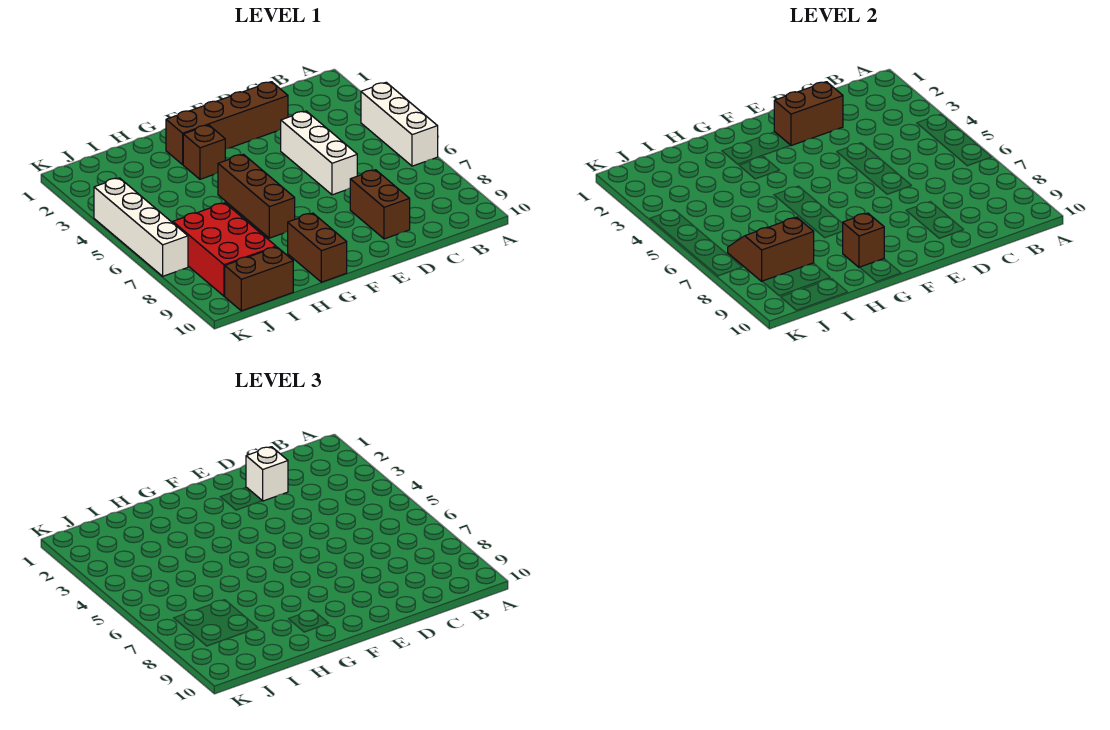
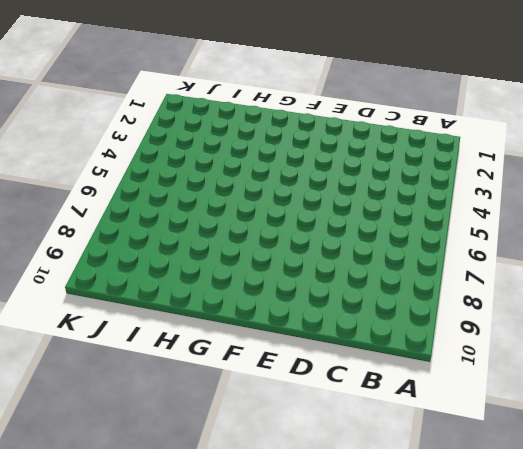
none -> white brick A4:A6 level 1
none -> brown brick D2:G2 level 1
none -> white brick D4:D6 level 1

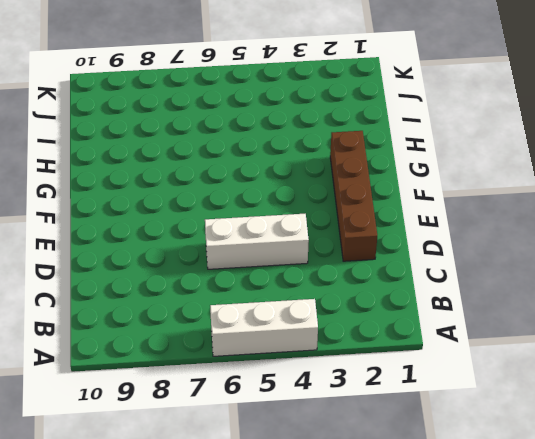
none -> brown brick D8:D9 level 1
none -> brown brick G3 level 1
none -> brown brick G5:G7 level 1

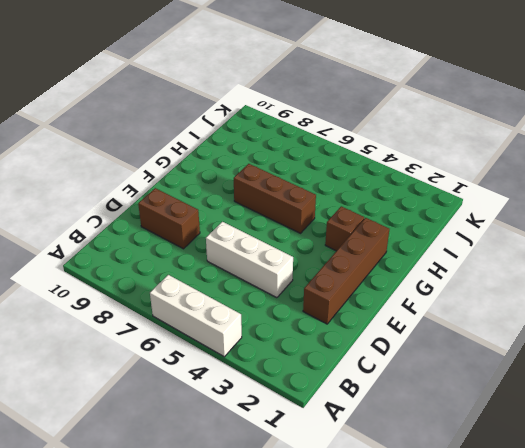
none -> brown brick G9:G10 level 1
none -> red brick I7:J9 level 1
none -> brown brick I10:J10 level 1

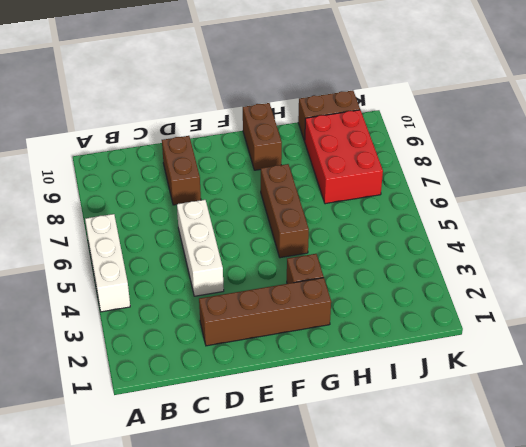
none -> white brick K4:K7 level 1
none -> brown brick D2:E2 level 2
none -> brown brick G9 level 2

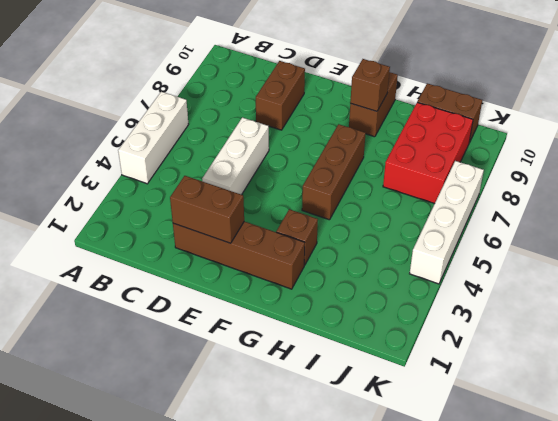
none -> brown slope I7:J8 level 2 top 8
none -> white brick D2 level 3

